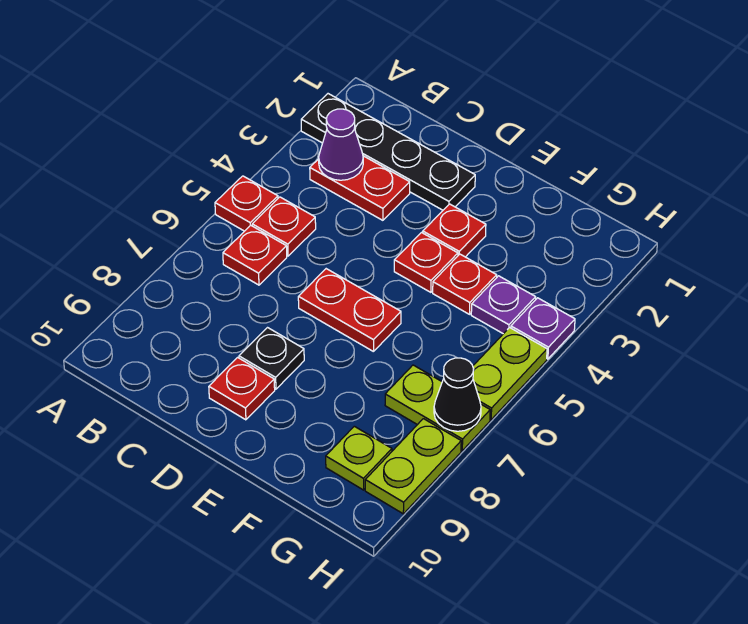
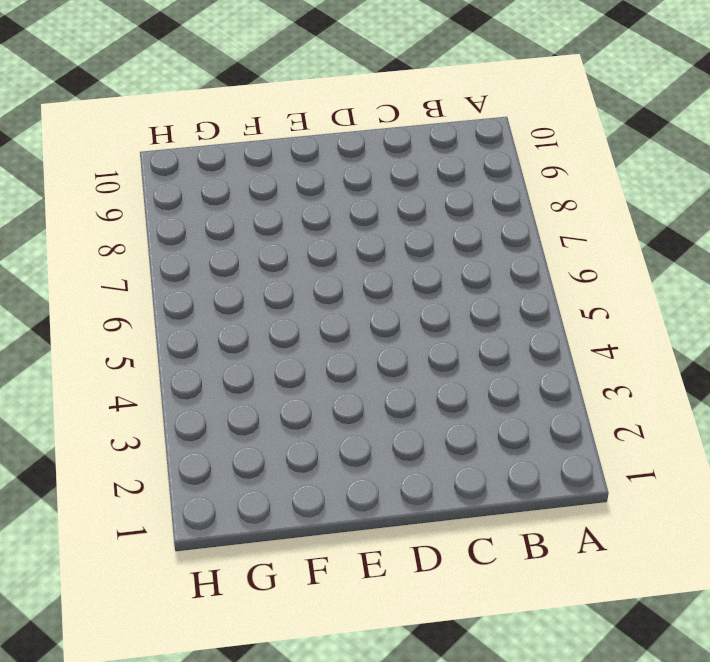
none -> black plate A2:D2 level 1
none -> red plate A5 level 1
none -> red plate B3:C3 level 1

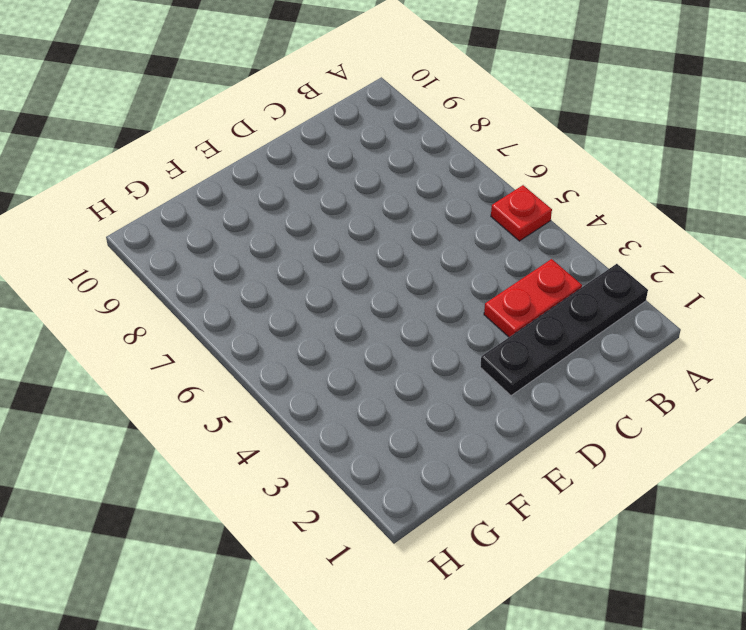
none -> red plate B5 level 1
none -> red plate B6 level 1
none -> red plate D6:E6 level 1

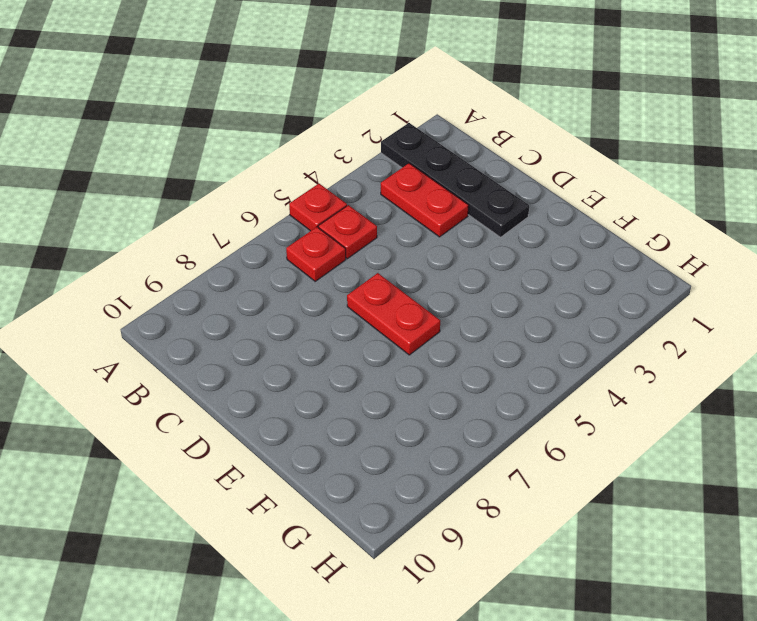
none -> black plate D8 level 1
none -> red plate D9 level 1
none -> red plate E3 level 1

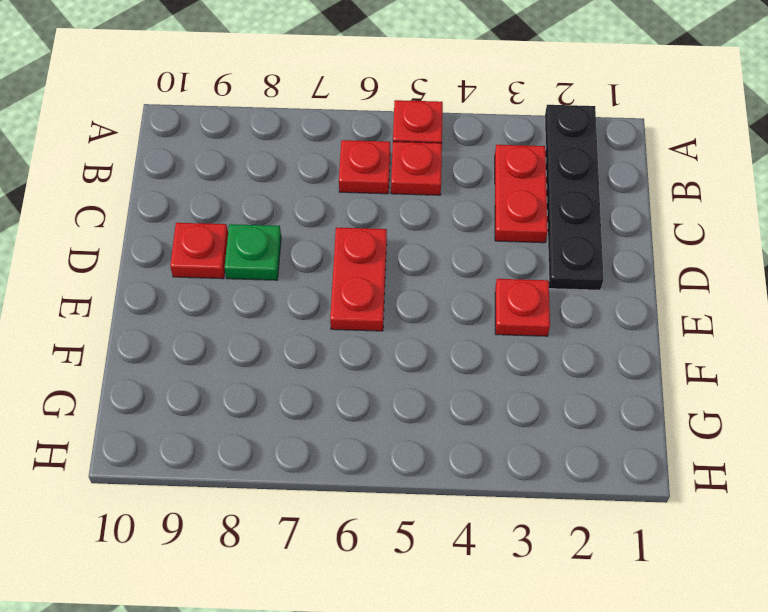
green plate D8 level 1 -> black plate D8 level 1
none -> red plate E4 level 1
none -> red plate F4 level 1
none -> purple plate G4 level 1

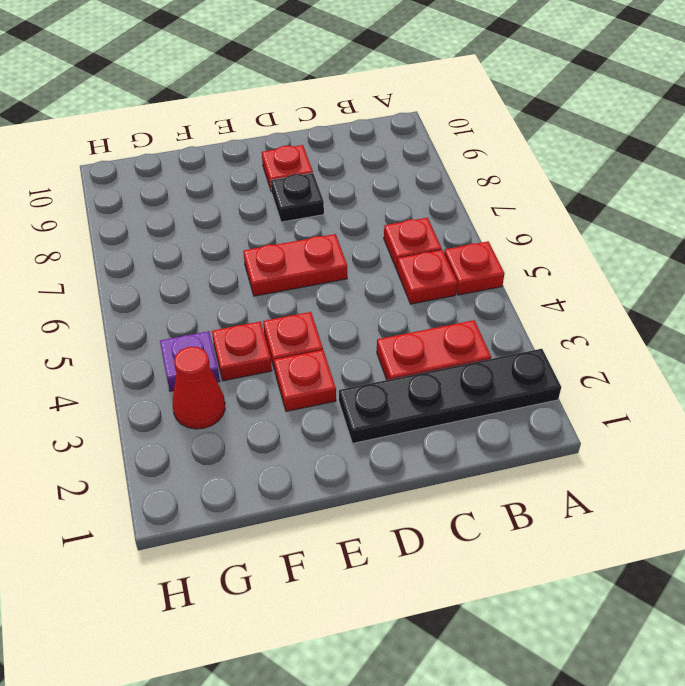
red cone G3 level 1 -> none
none -> lime plate G7:H7 level 1
none -> lime plate G9 level 1
none -> purple plate H4 level 1

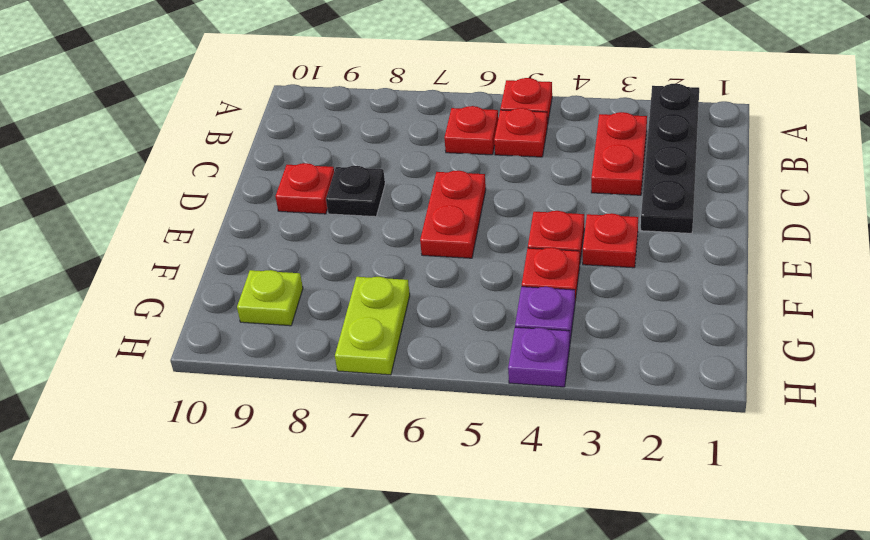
none -> lime plate H5:H6 level 1
none -> lime plate H8:H9 level 1
none -> purple cone B3 level 2

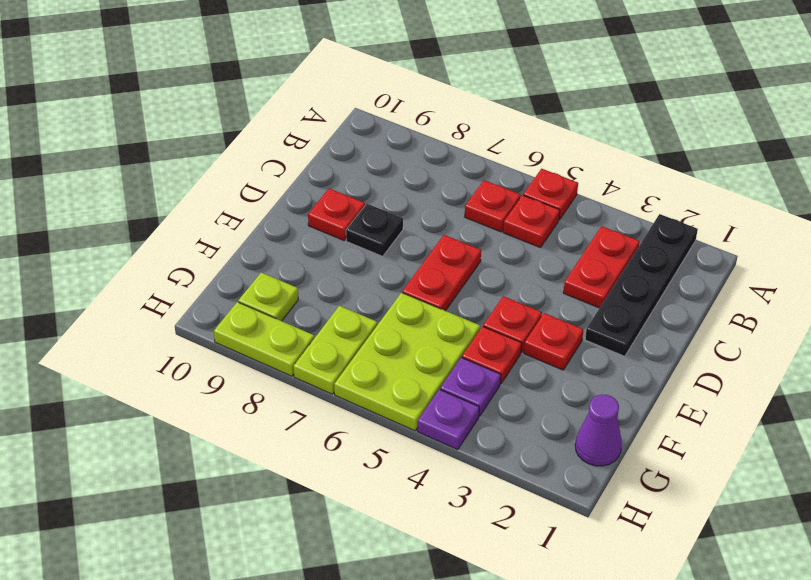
lime plate F5:H6 level 1 -> lime plate H5:H6 level 1
purple cone G1 level 1 -> purple cone B3 level 2
none -> black cone H7 level 2

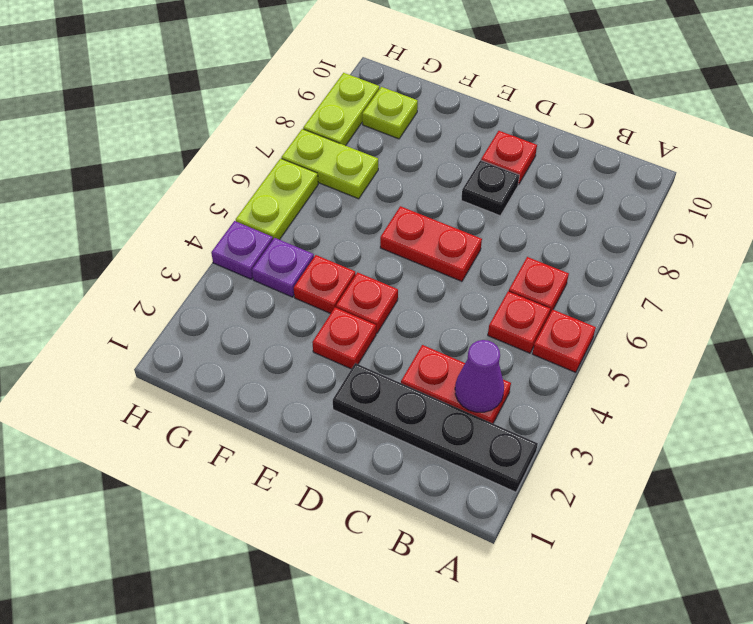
none -> black cone H7 level 2

